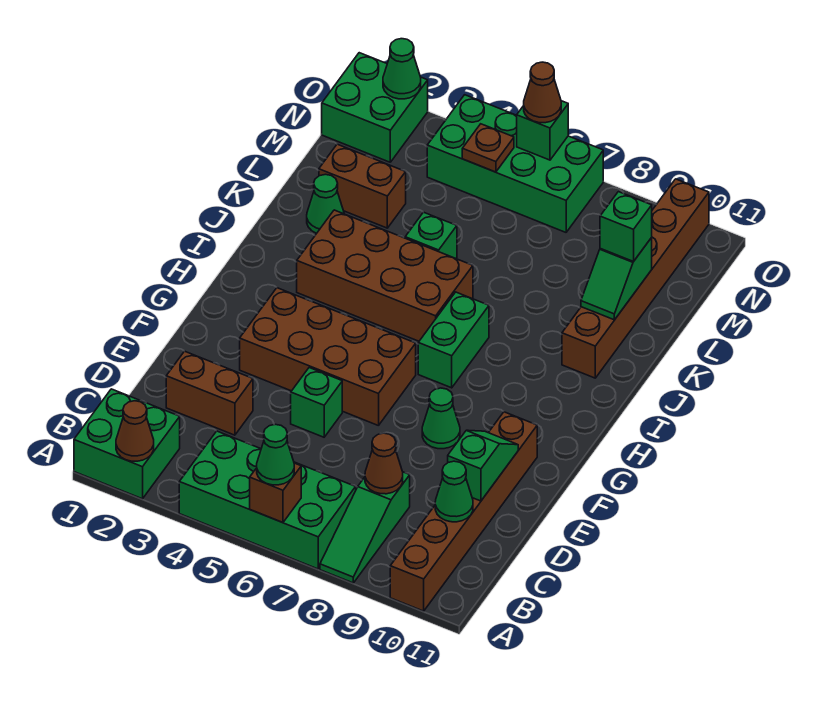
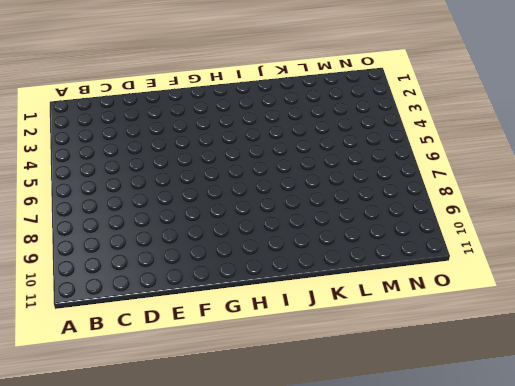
none -> green brick A1:B2 level 1
none -> green brick A4:B7 level 1
none -> green slope A8:C8 level 1 top C

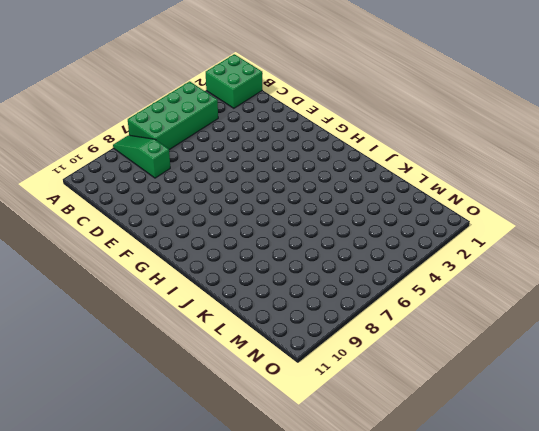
none -> brown brick A10:F10 level 1
none -> brown brick D2:D3 level 1
none -> green brick E5 level 1

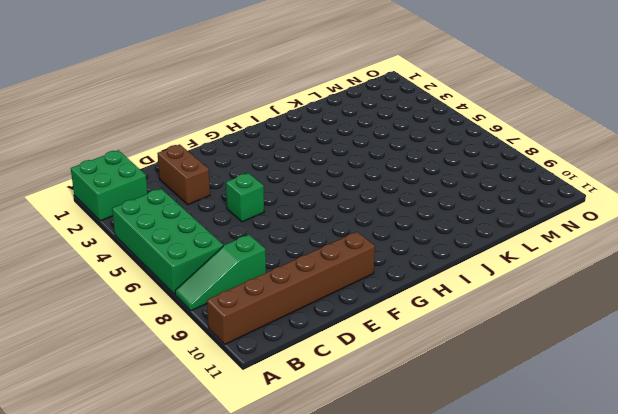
none -> brown brick F3:G6 level 1
none -> green cone F8 level 1
none -> green brick H7:I7 level 1

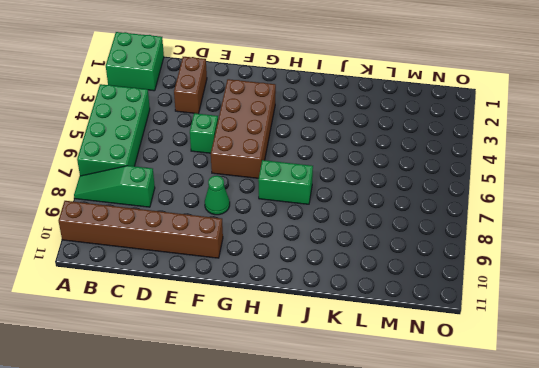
none -> brown brick I3:J6 level 1
none -> brown brick J10:O10 level 1
none -> green cone K2 level 1

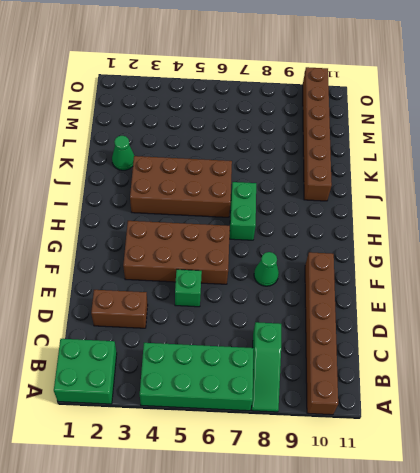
none -> green brick K5 level 1
none -> brown brick L2:L3 level 1
none -> green brick N1:O2 level 1

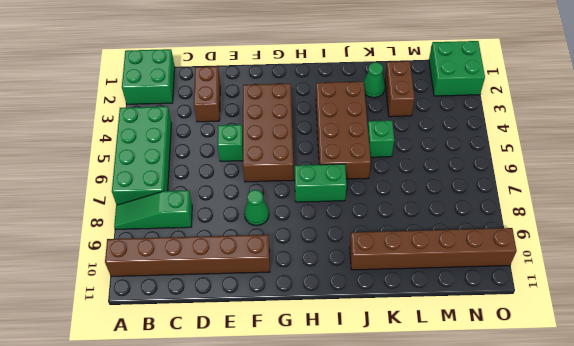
none -> green brick N4:O7 level 1
none -> brown cone A2 level 2
none -> brown brick A6 level 2

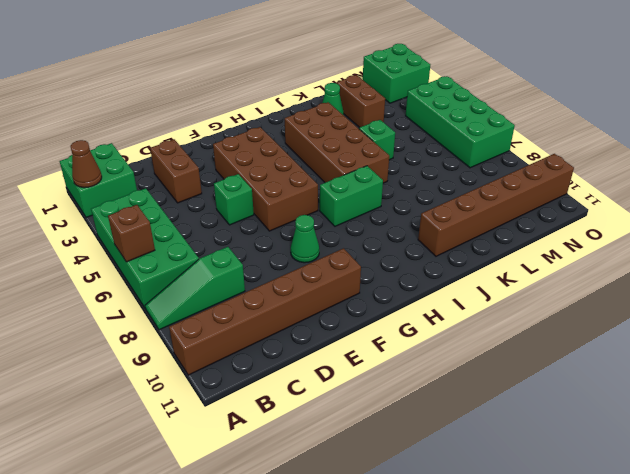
none -> brown cone C8 level 2
none -> green cone C10 level 2
none -> green slope D10:E10 level 2 top D

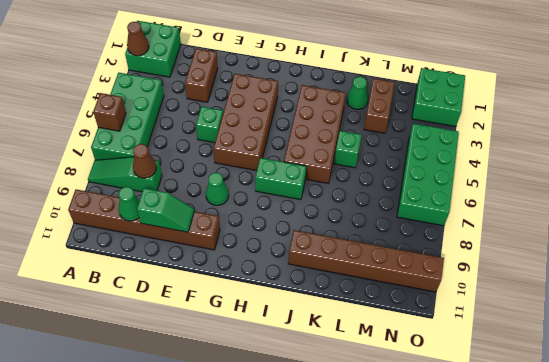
none -> green slope K10:L10 level 2 top L
none -> brown plate N5 level 2
none -> green cone O2 level 2

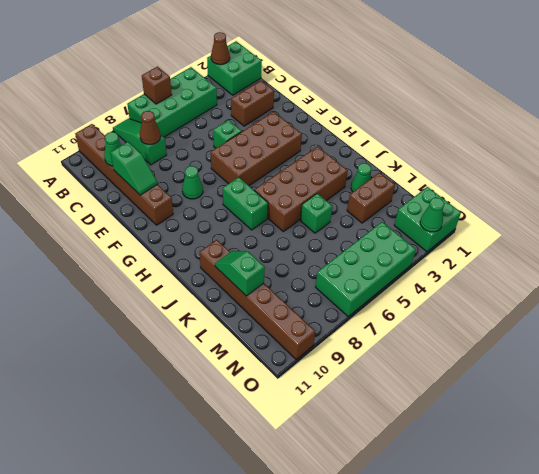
none -> brown plate N5 level 2
none -> green brick O6 level 2
none -> green cone A6 level 3

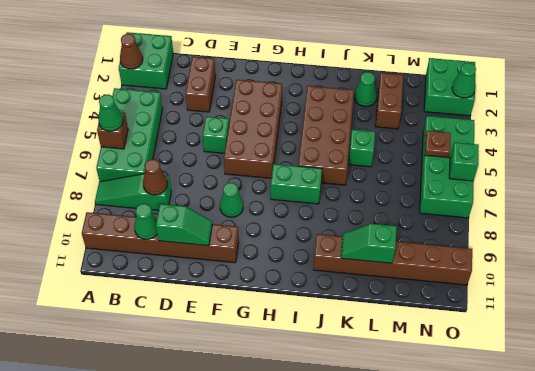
none -> green brick L10 level 3
none -> brown cone O6 level 3

